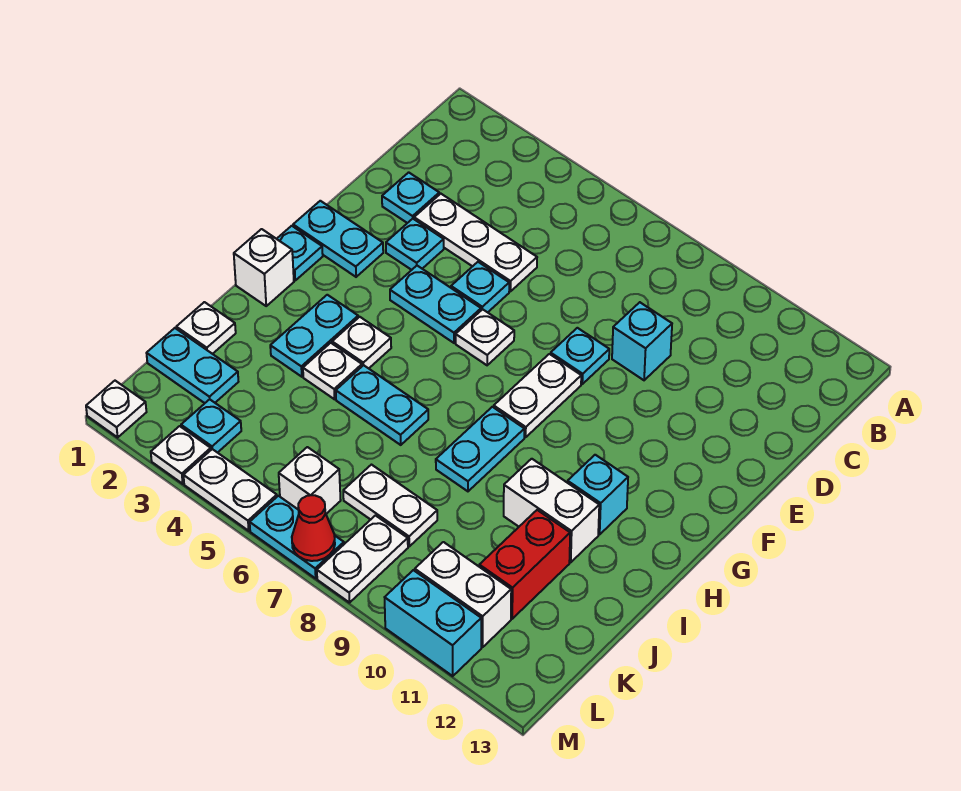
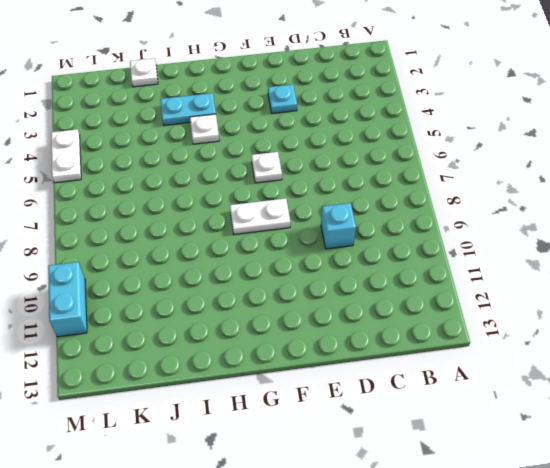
none -> cyan plate D2 level 1
none -> white plate D3:D5 level 1
none -> cyan plate E5 level 1
none -> cyan plate E8 level 1

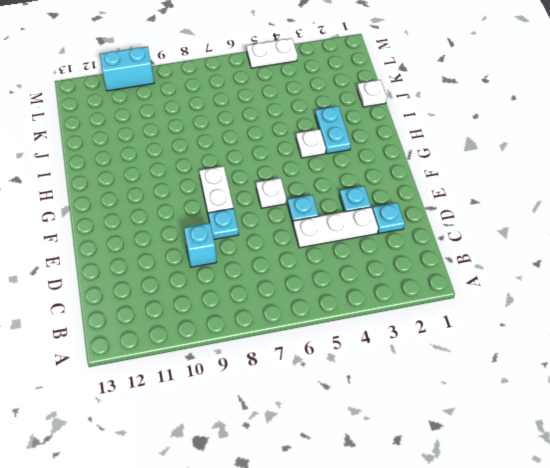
none -> cyan plate F1:F2 level 1
none -> cyan plate F4:F5 level 1
none -> cyan plate G1 level 1
none -> white brick H1 level 1

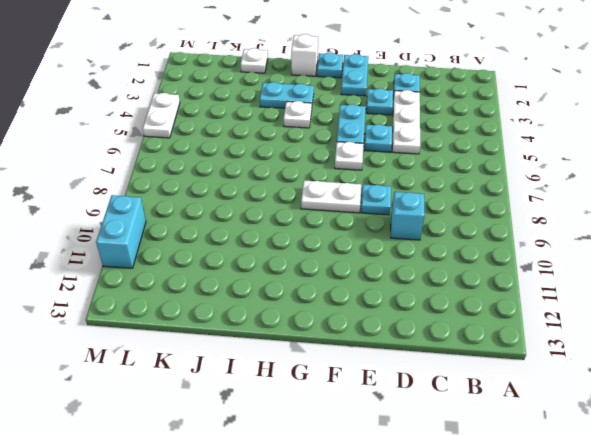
none -> cyan plate H8:I8 level 1
none -> cyan brick H11 level 1
none -> white plate I4 level 1
none -> cyan plate I5:I6 level 1

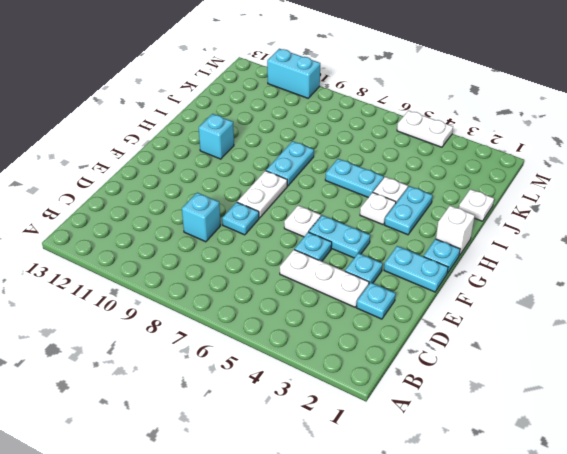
none -> white brick I10:I11 level 1
none -> red brick J11:K11 level 1
none -> cyan plate K1:K2 level 1
none -> white plate K7:K8 level 1

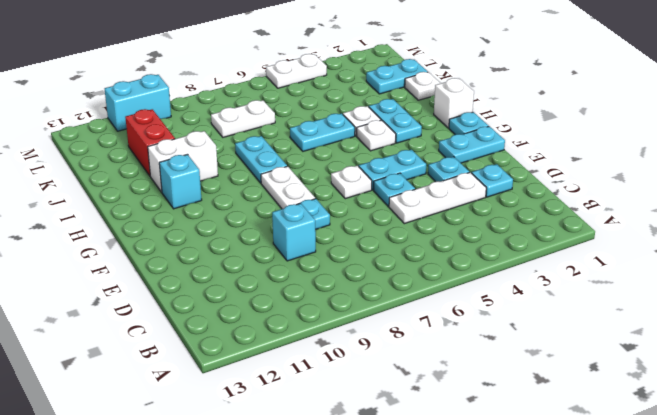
none -> cyan plate L3 level 1
none -> white brick L6 level 1
none -> white plate L8:M8 level 1
none -> white brick L10:L11 level 1

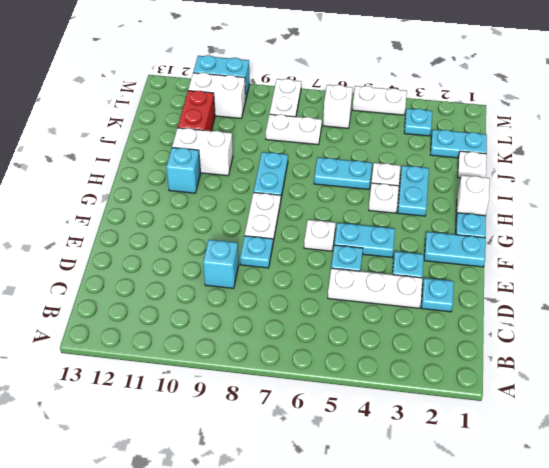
none -> white plate M1 level 1
none -> white plate M3 level 1
none -> cyan plate M6:M7 level 1
none -> red cone M7 level 2

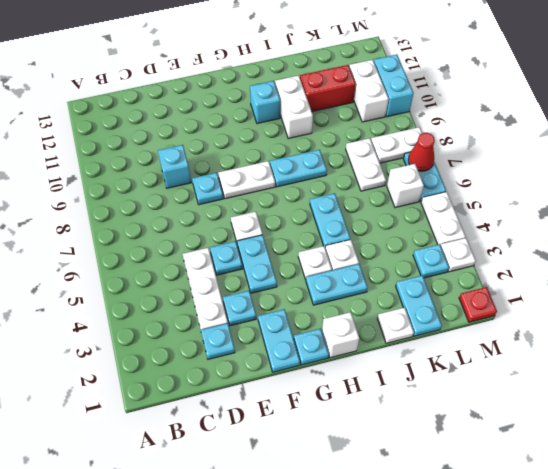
red plate M1 level 1 -> white plate M1 level 1

